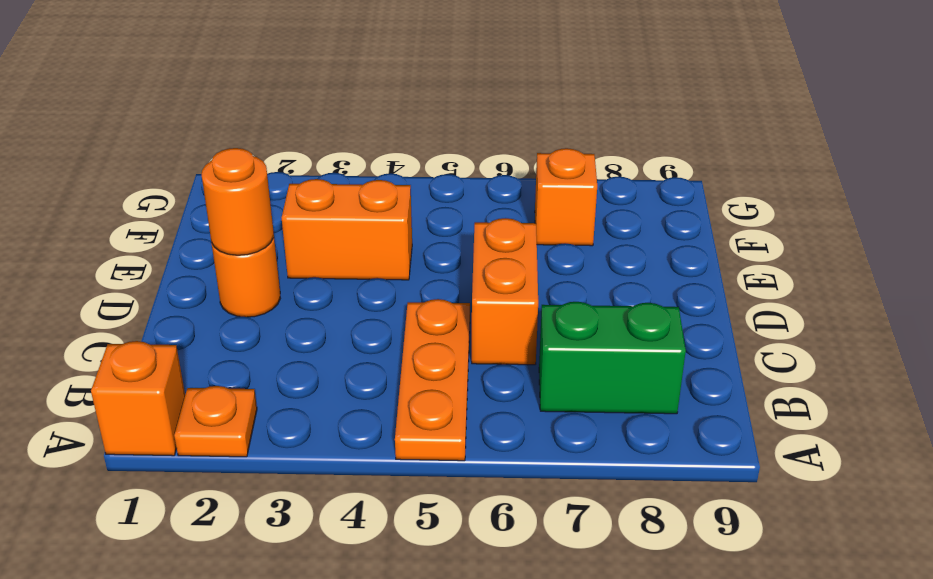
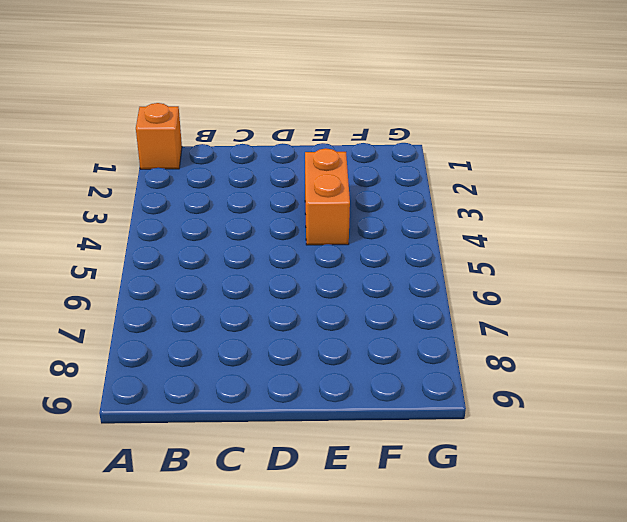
none -> orange plate A2 level 1
none -> orange plate A5:C5 level 1

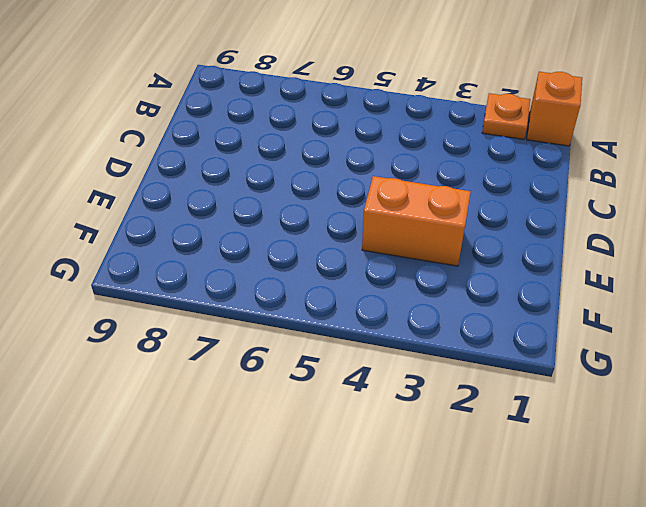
none -> orange plate A5:C5 level 1
none -> green brick B7:B8 level 1

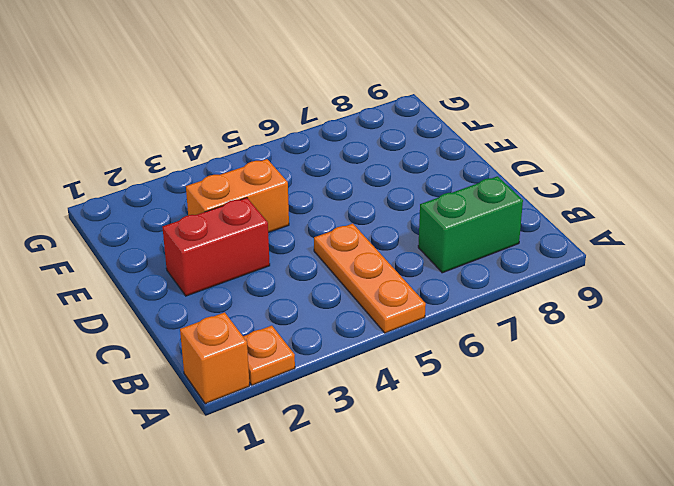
red brick D2:D3 level 1 -> orange round brick D2 level 1
none -> orange brick C6:D6 level 1
none -> orange brick F7 level 1

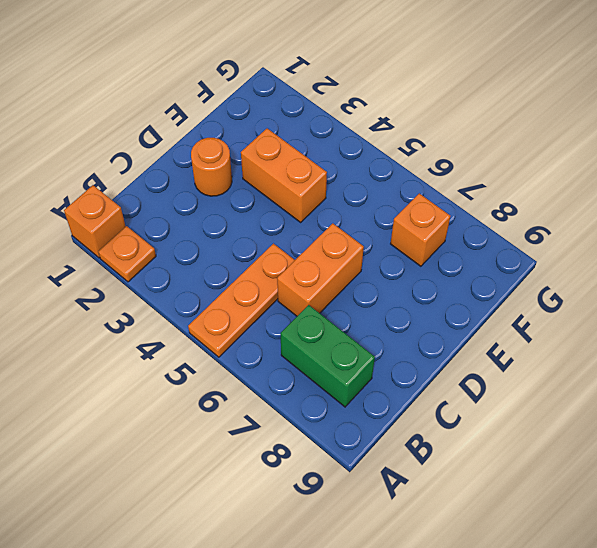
none -> orange round brick D2 level 2

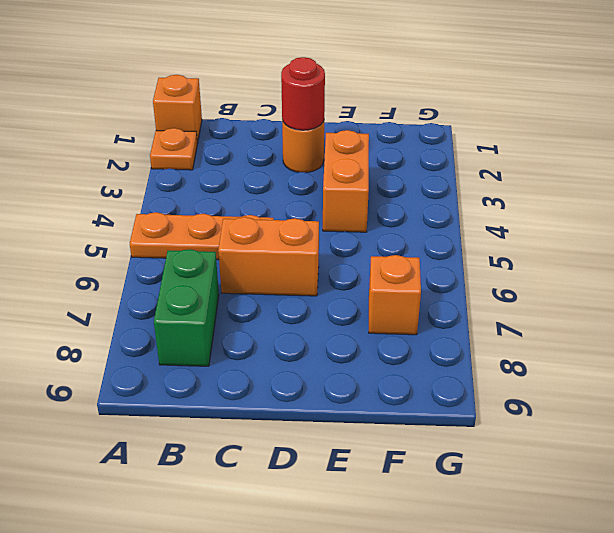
red round brick D2 level 2 -> orange round brick D2 level 2

